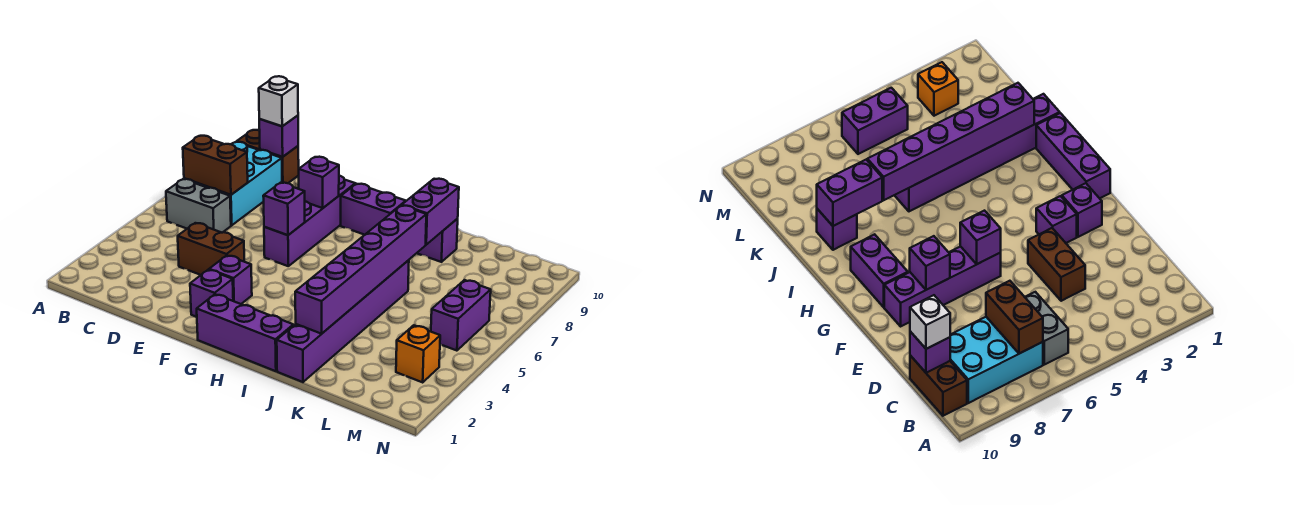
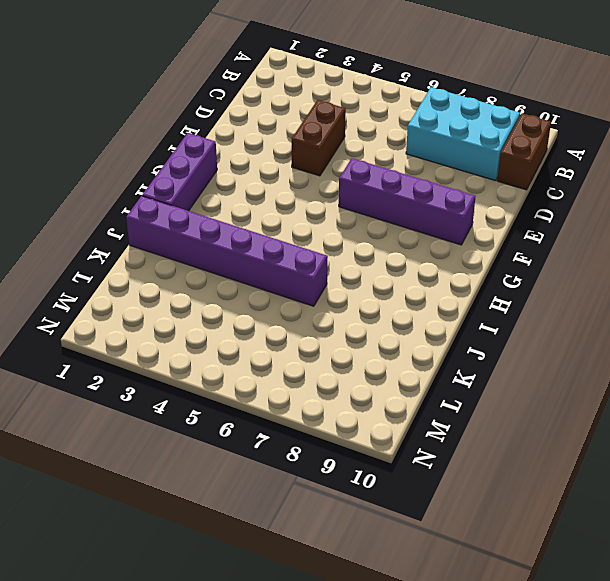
none -> grey brick B6:C6 level 1
none -> purple brick F2 level 1
none -> purple brick F3 level 1

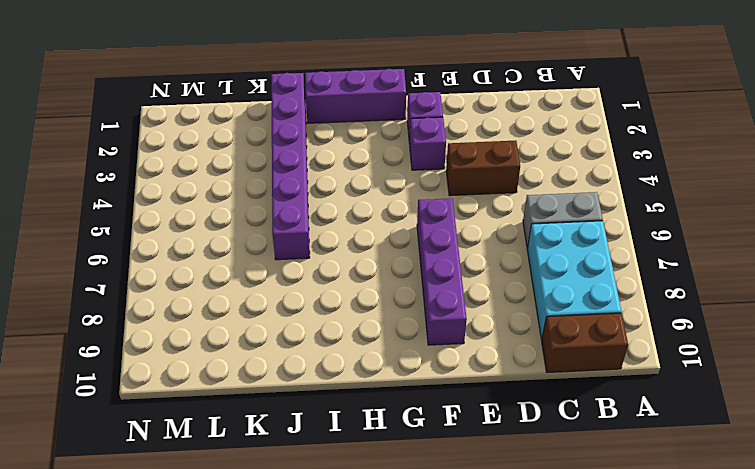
none -> purple brick G9:H9 level 1
none -> purple brick J9 level 1
none -> orange brick M3 level 1

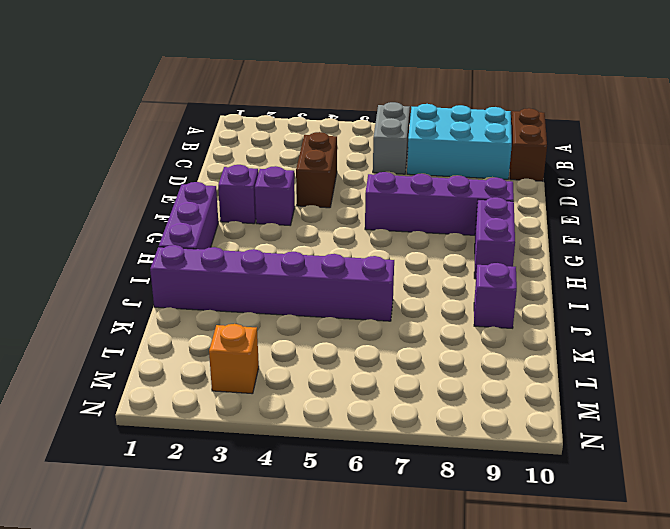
none -> purple brick M5:M6 level 1
none -> brown brick B7:C7 level 2
none -> purple brick C10 level 2

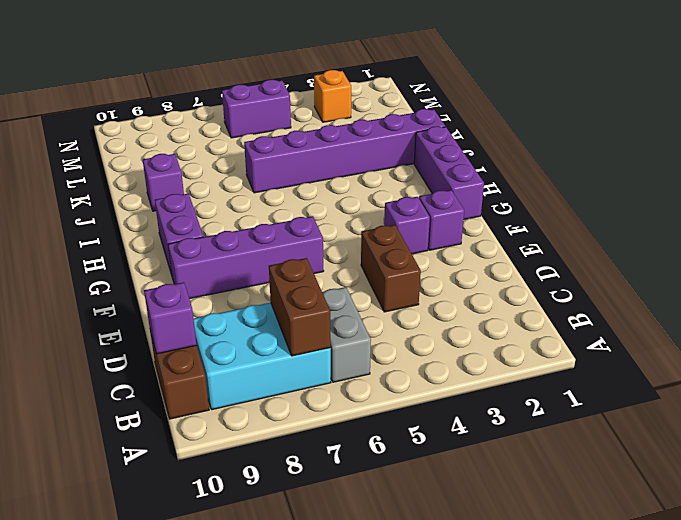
none -> purple brick F6 level 2
none -> purple brick F8 level 2
none -> purple brick J2:J7 level 2

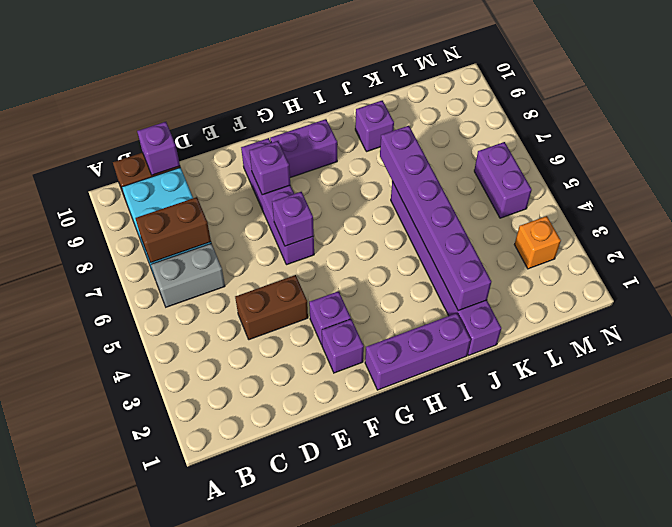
none -> purple brick J8:J9 level 2
none -> white brick C10 level 3

